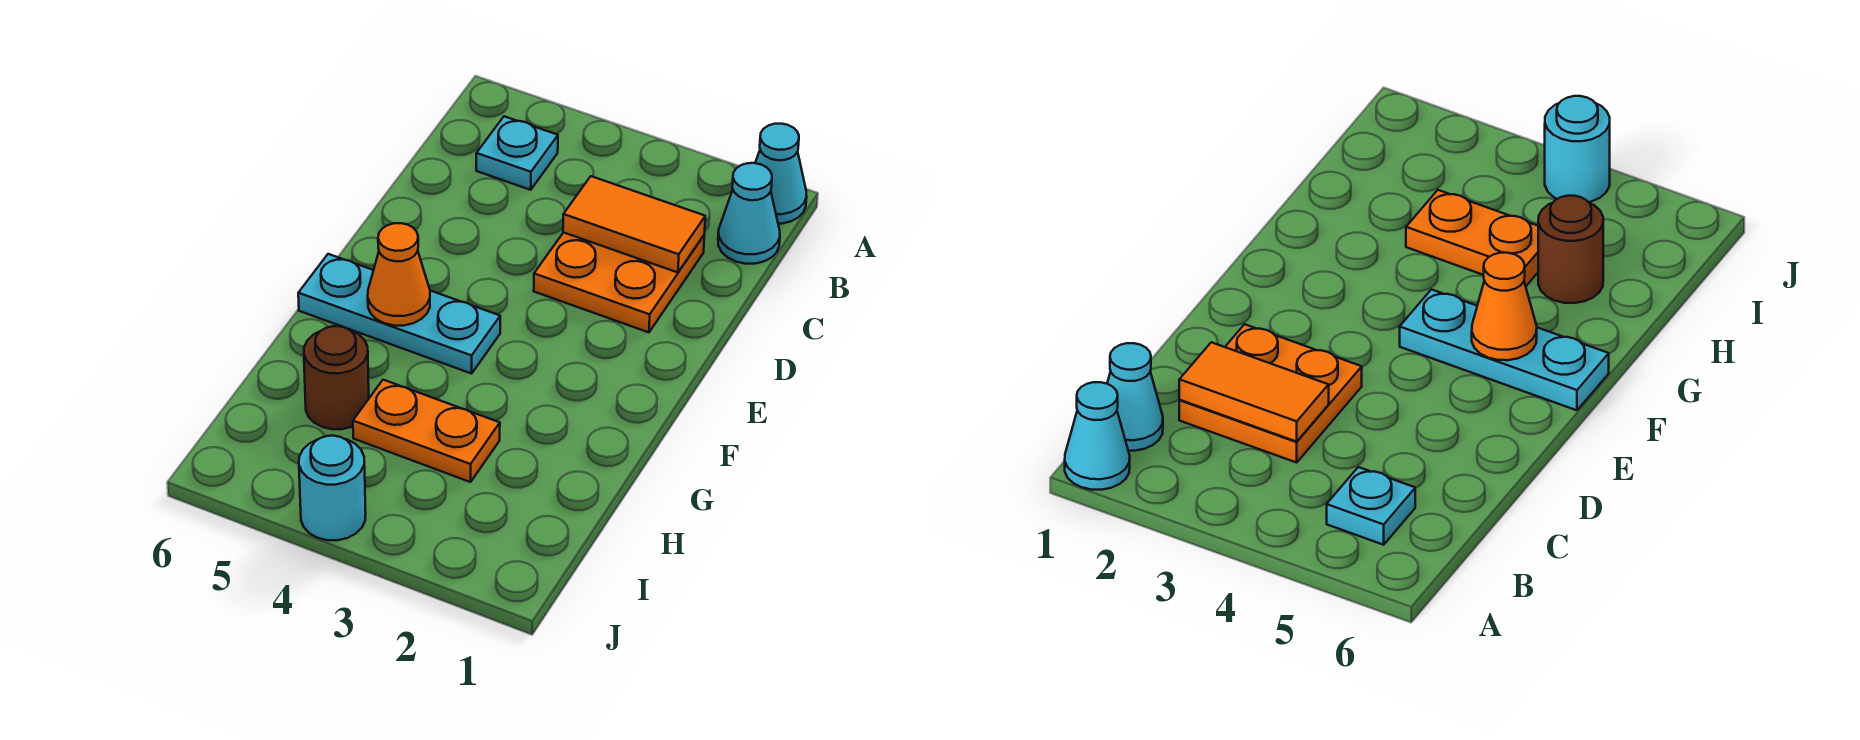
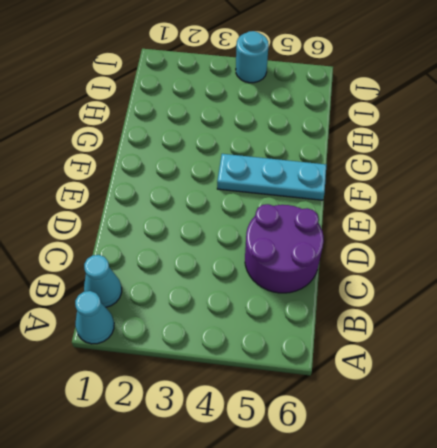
purple round brick C5:D6 level 1 -> none
none -> cyan plate B5 level 1
none -> orange plate C2:D3 level 1

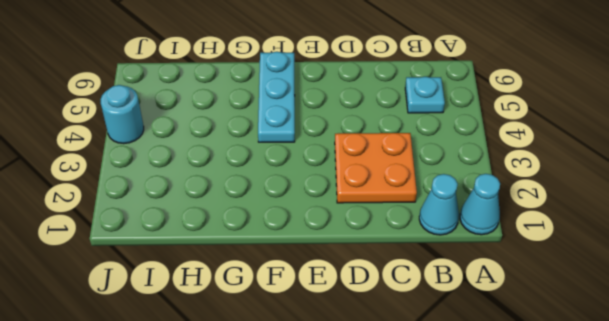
none -> orange plate H3:H4 level 1
none -> brown round brick H5 level 1

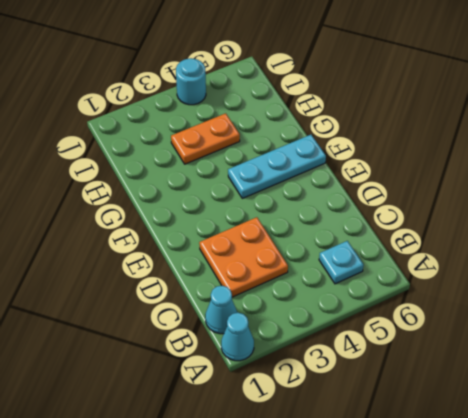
none -> brown round brick H5 level 1
none -> orange tile C2:C3 level 2

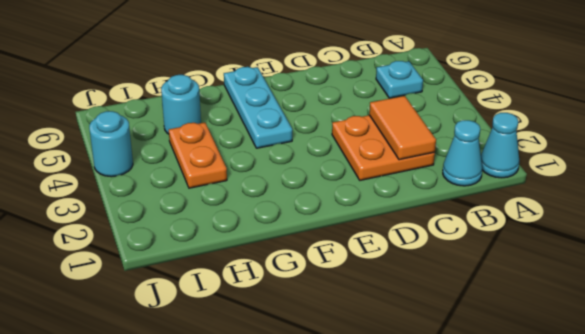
cyan round brick H5 level 1 -> brown round brick H5 level 1
none -> orange cone F5 level 2

